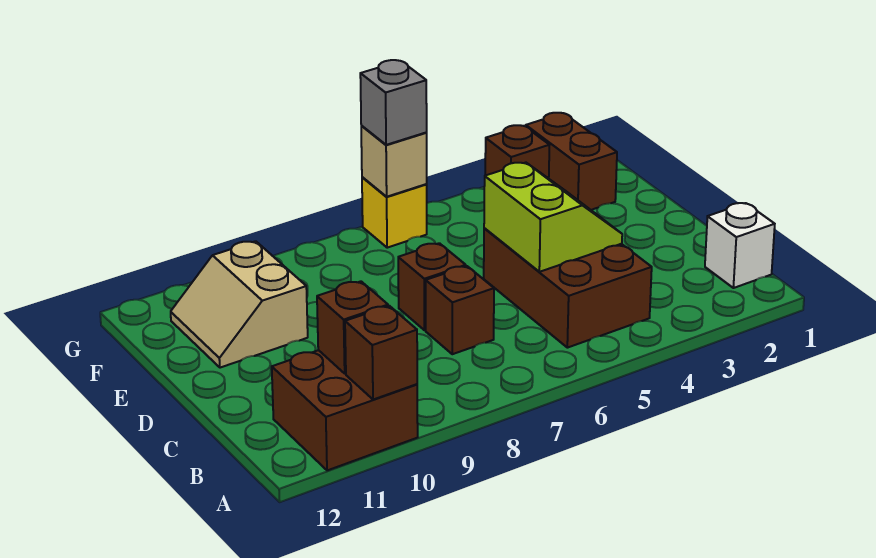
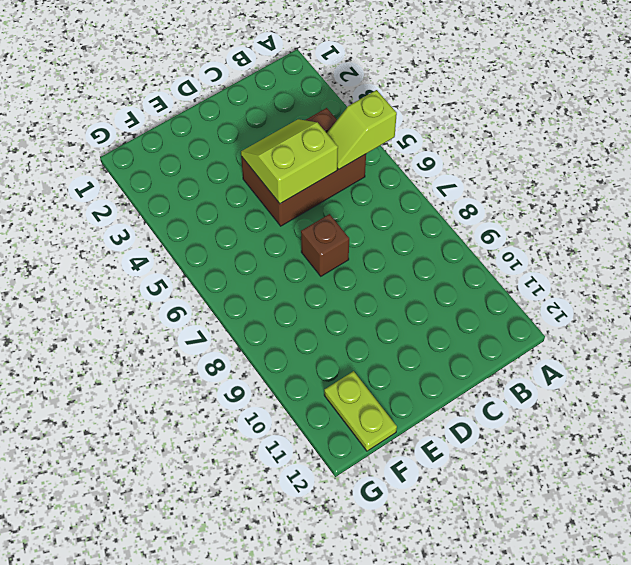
lime slope A5:B5 level 2 top A -> none
lime plate F11:F12 level 1 -> tan slope E10:F11 level 1 top 10
none -> brown brick A10:B11 level 1
none -> white brick B1 level 1
none -> brown brick C7 level 1

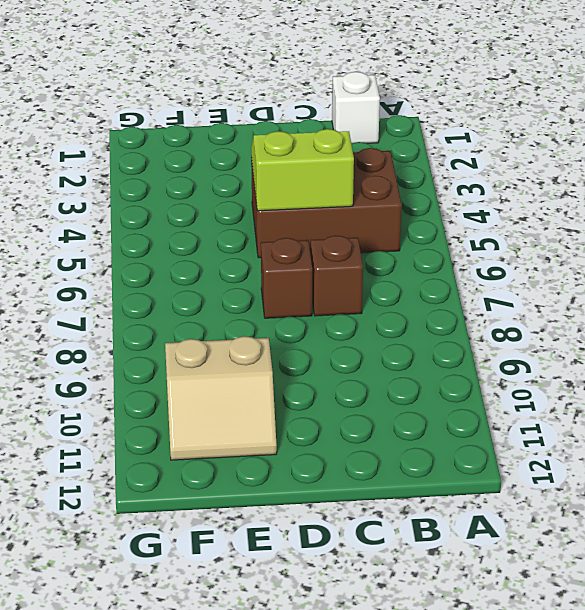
none -> brown brick A10:B11 level 1
none -> brown brick F2:G2 level 1
none -> brown brick G3 level 1

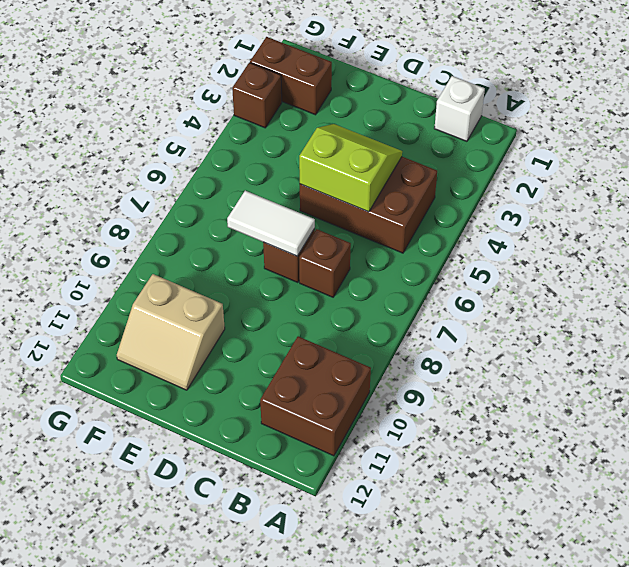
white tile D7:E7 level 2 -> none
none -> yellow brick G6 level 1
none -> brown brick A10 level 2
none -> brown brick B10 level 2

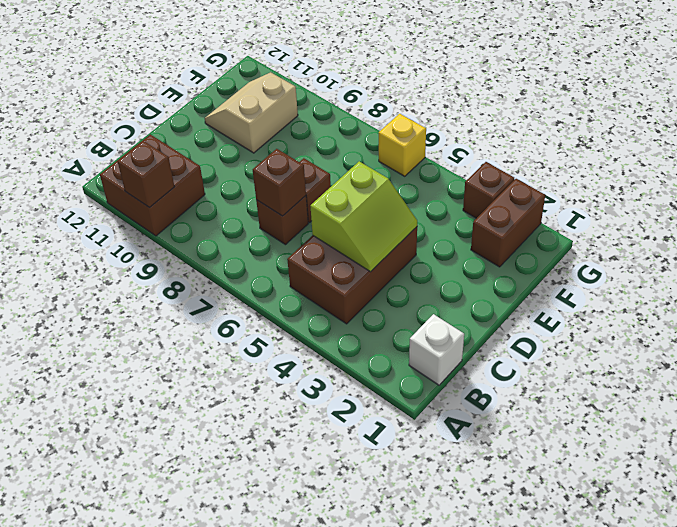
brown brick C7 level 2 -> brown brick B10 level 2
none -> tan brick G6 level 2
none -> grey brick G6 level 3

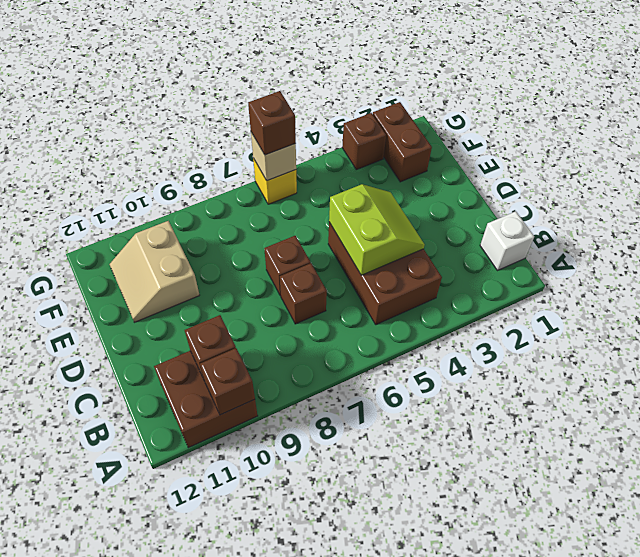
brown brick G6 level 3 -> grey brick G6 level 3

